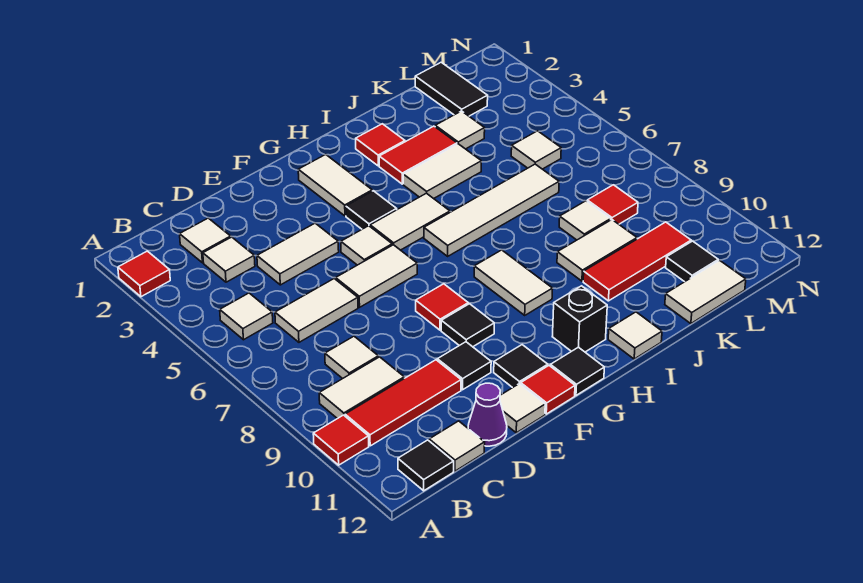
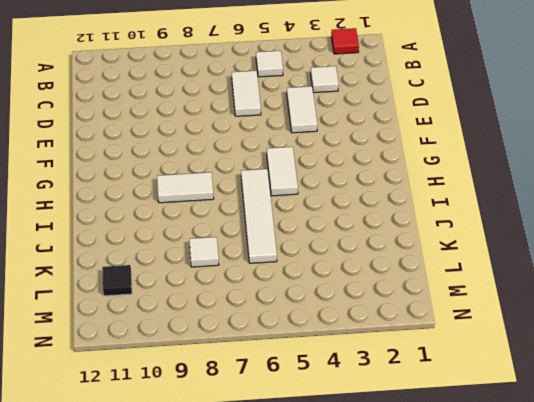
none -> red tile A10 level 1
none -> white tile B9:C9 level 1
none -> red tile B10:D10 level 1
none -> black tile B12 level 1

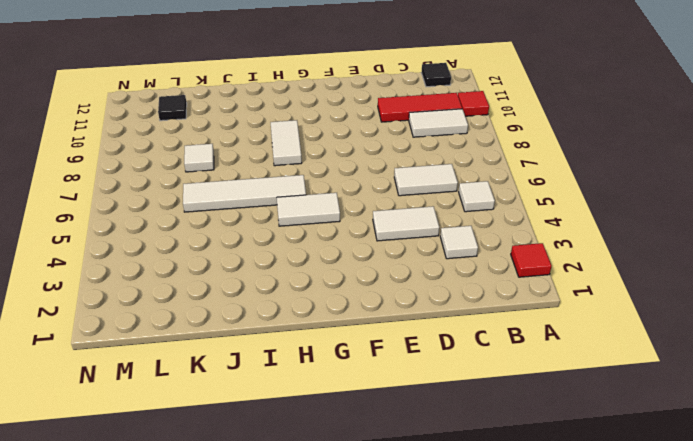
none -> white tile C2 level 1
none -> white tile C8 level 1
none -> white tile C12 level 1
none -> purple cone D12 level 1

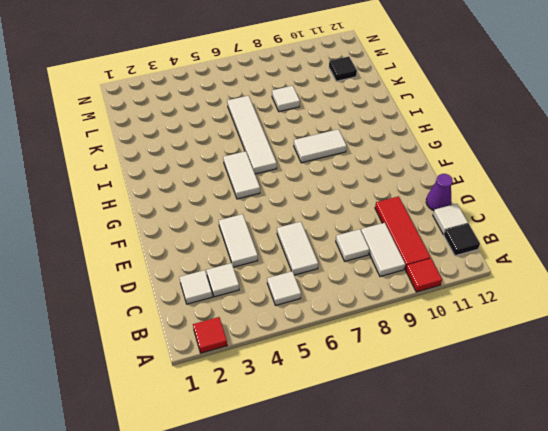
none -> white tile E6:F6 level 1
none -> black tile E10 level 1
none -> white tile E12 level 1
none -> white tile F5 level 1

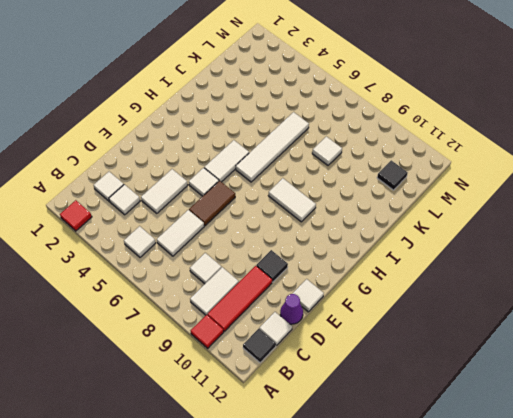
brown tile E6:F6 level 1 -> white tile E6:F6 level 1
none -> red tile F8 level 1
none -> black tile F9 level 1
none -> black tile F11 level 1
none -> red tile F12 level 1

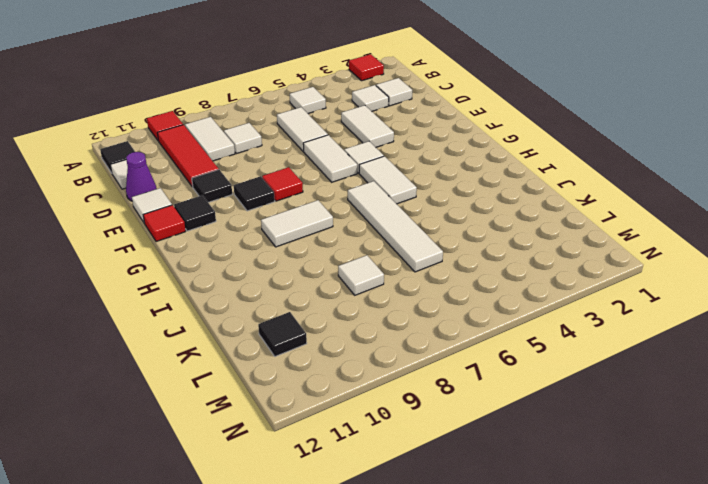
none -> white tile G2:G3 level 1
none -> black tile G4 level 1
none -> black tile G12 level 1
none -> black brick H11 level 1

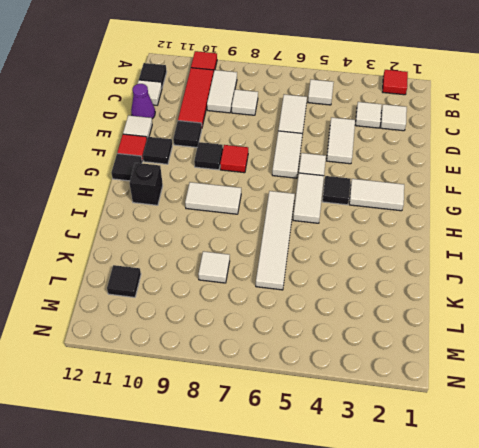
none -> red tile I2 level 1
none -> red tile I3:J3 level 1
none -> white tile I4:J4 level 1
none -> white tile I12 level 1

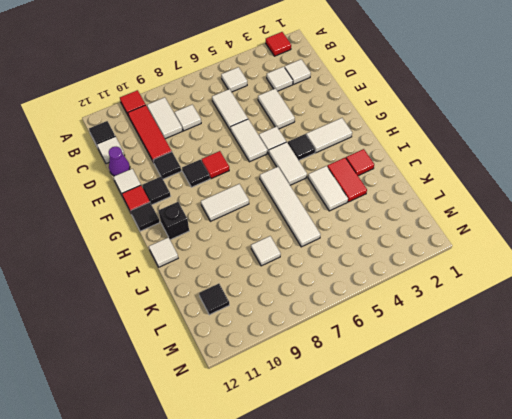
none -> white tile J9:K9 level 1
none -> red tile J10:L10 level 1
none -> white tile K3 level 1
none -> white tile K12:L12 level 1

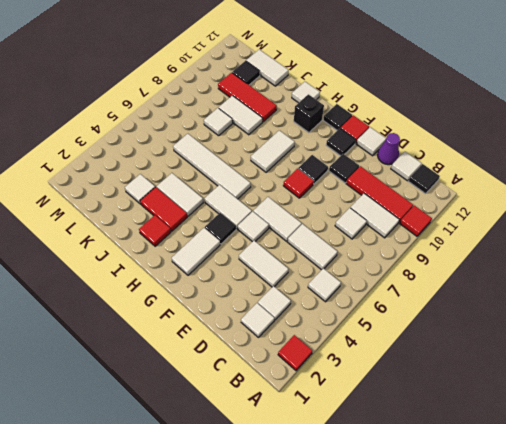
none -> black tile L1:L2 level 1
none -> white tile L5 level 1
none -> red tile L8 level 1

